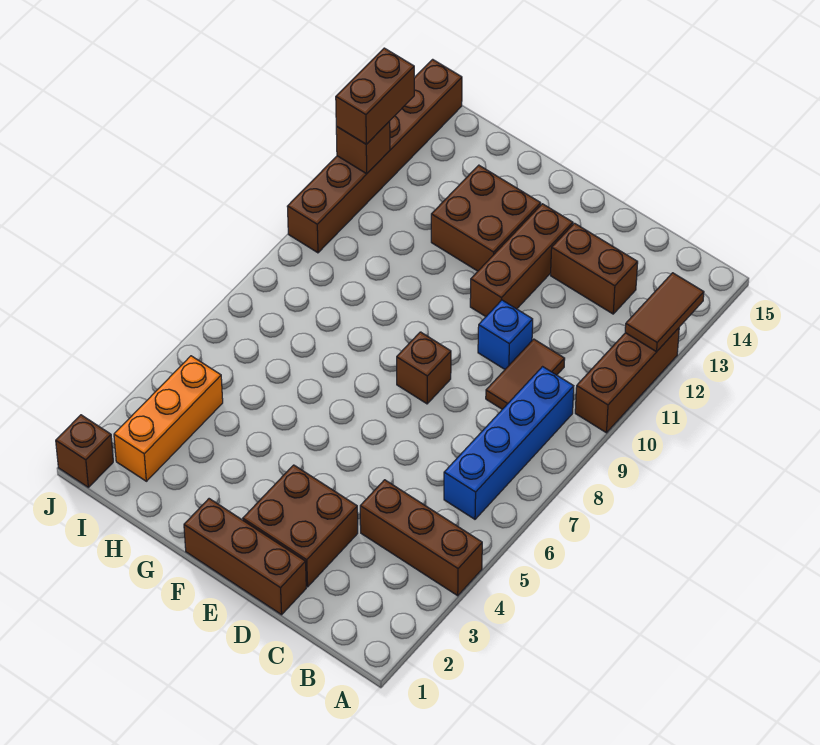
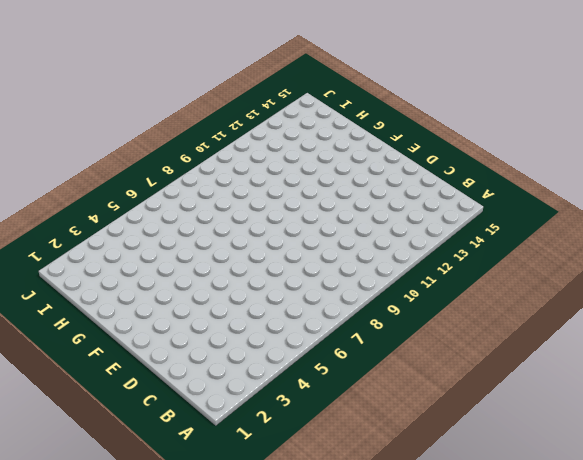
none -> brown brick A4:C4 level 1
none -> brown brick A10:A12 level 1
none -> blue brick B6:B9 level 1

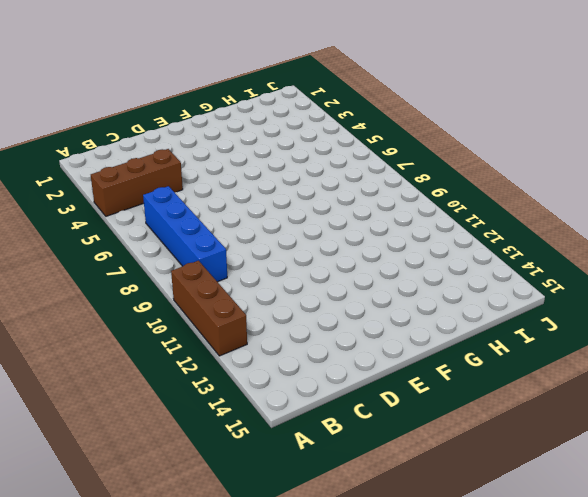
none -> brown tile C9:C10 level 1
none -> brown brick C13:D13 level 1
none -> brown brick D1:F1 level 1

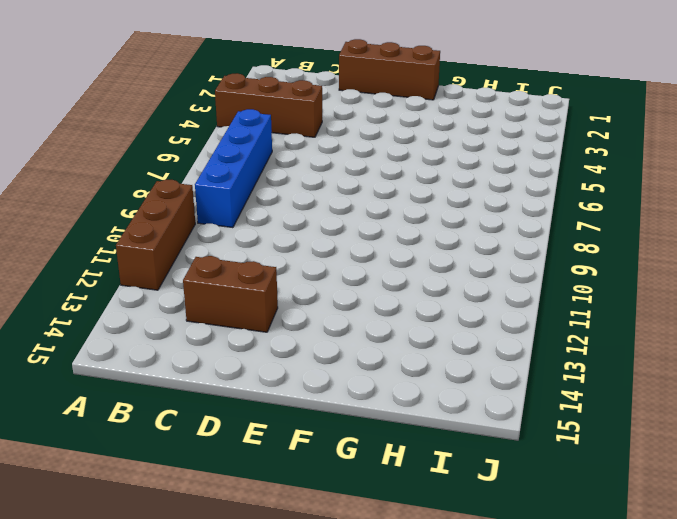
none -> brown tile C9:C10 level 1
none -> brown brick D2:E3 level 1
none -> blue brick D10 level 1

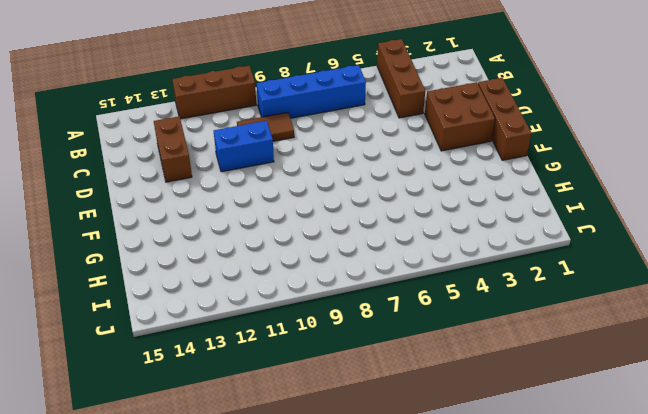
blue brick D10:D11 level 1 -> blue brick D10 level 1
none -> brown brick E8 level 1
none -> brown brick E11:E13 level 1
none -> brown brick F12:G13 level 1

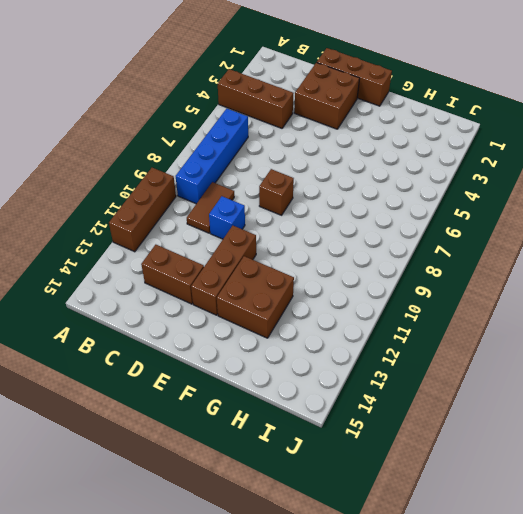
none -> orange brick I2:I4 level 1
none -> brown brick J1 level 1
none -> brown brick J10:J15 level 1

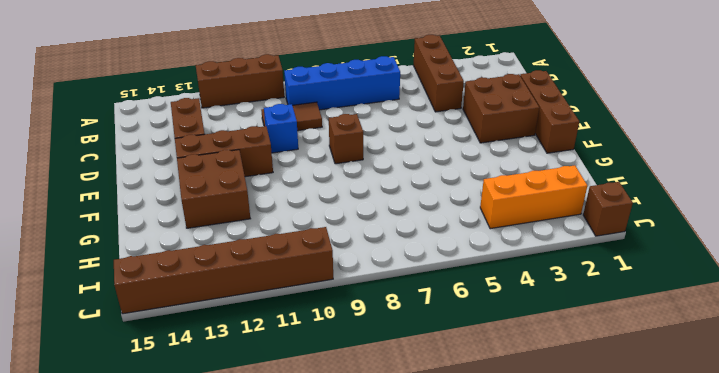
none -> brown tile A12:A13 level 2
none -> brown brick J12 level 2
none -> brown brick J12:J13 level 3

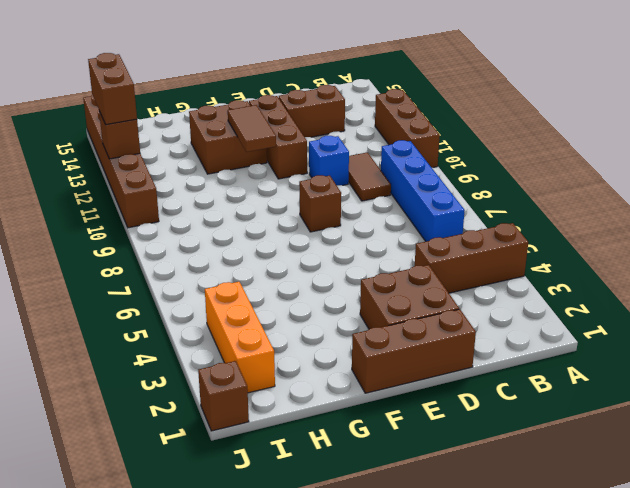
brown tile F11:F12 level 2 -> brown tile A12:A13 level 2

